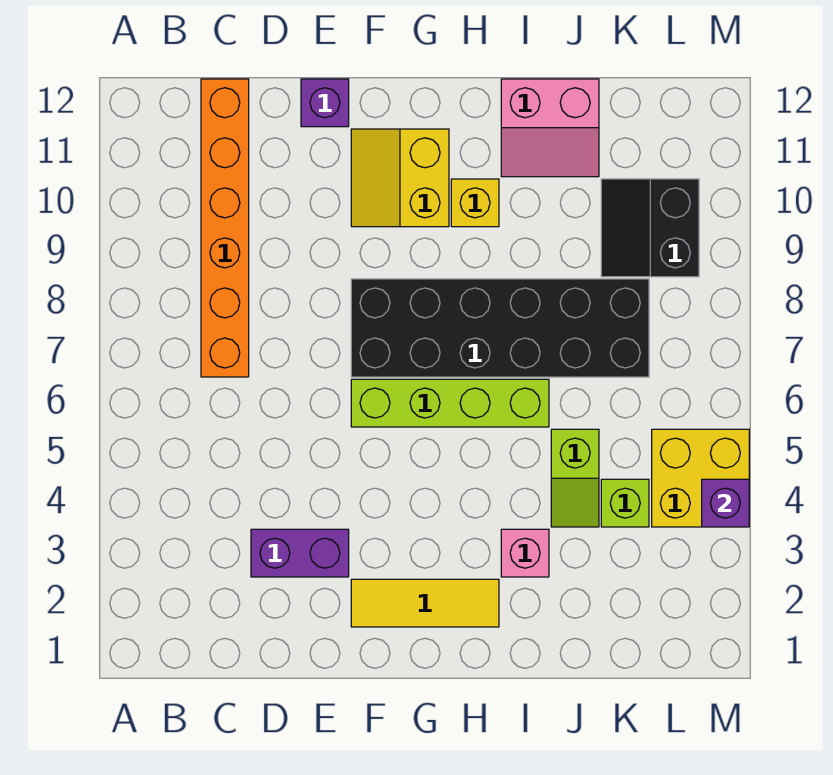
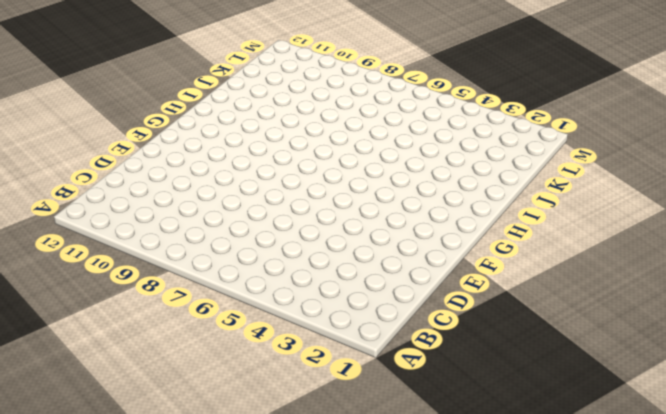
none -> orange brick C7:C12 level 1
none -> purple brick D3:E3 level 1
none -> purple brick E12 level 1

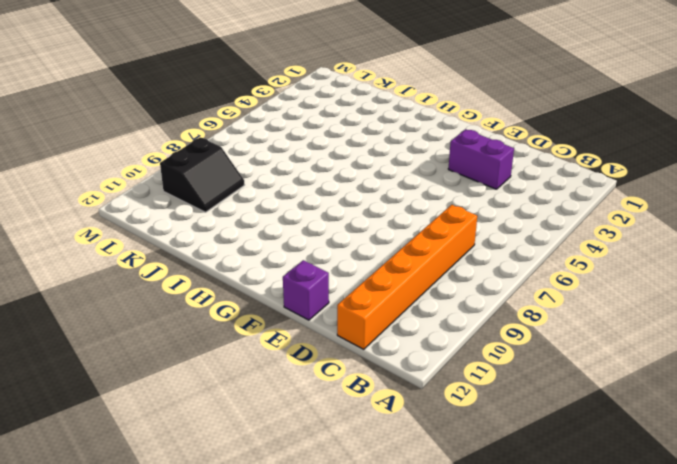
none -> yellow tile F2:H2 level 1
none -> lime brick F6:I6 level 1
none -> black brick F7:K8 level 1

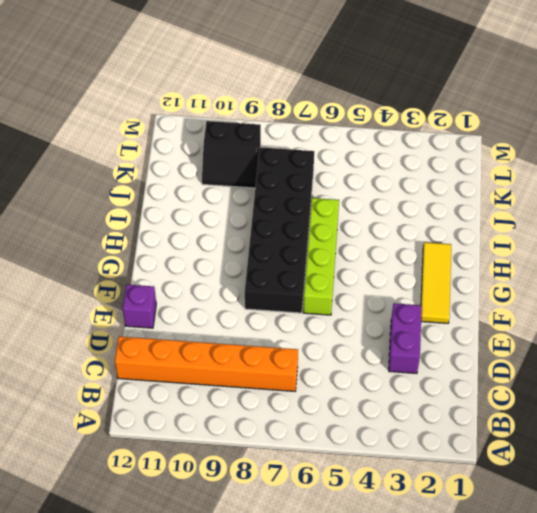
none -> yellow slope F10:G11 level 1 top G
none -> yellow brick H10 level 1
none -> pink brick I3 level 1

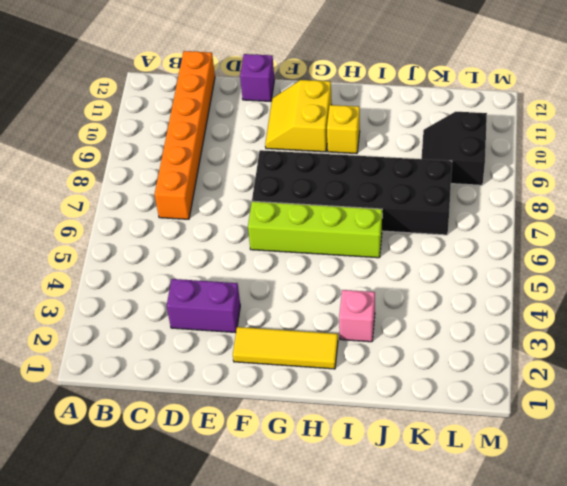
none -> pink slope I11:J12 level 1 top 12
none -> lime slope J4:J5 level 1 top 5
none -> lime brick K4 level 1

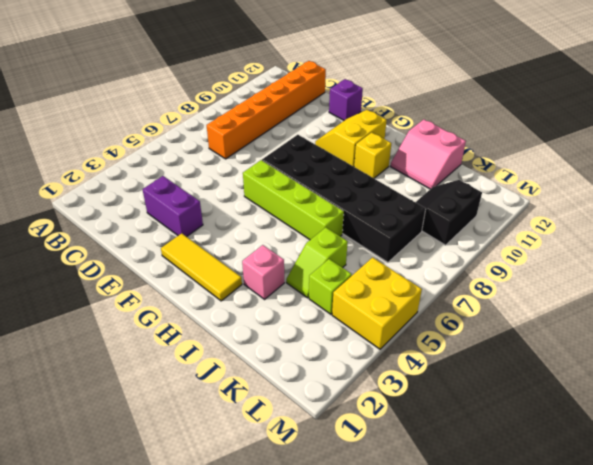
none -> purple brick M4 level 2

